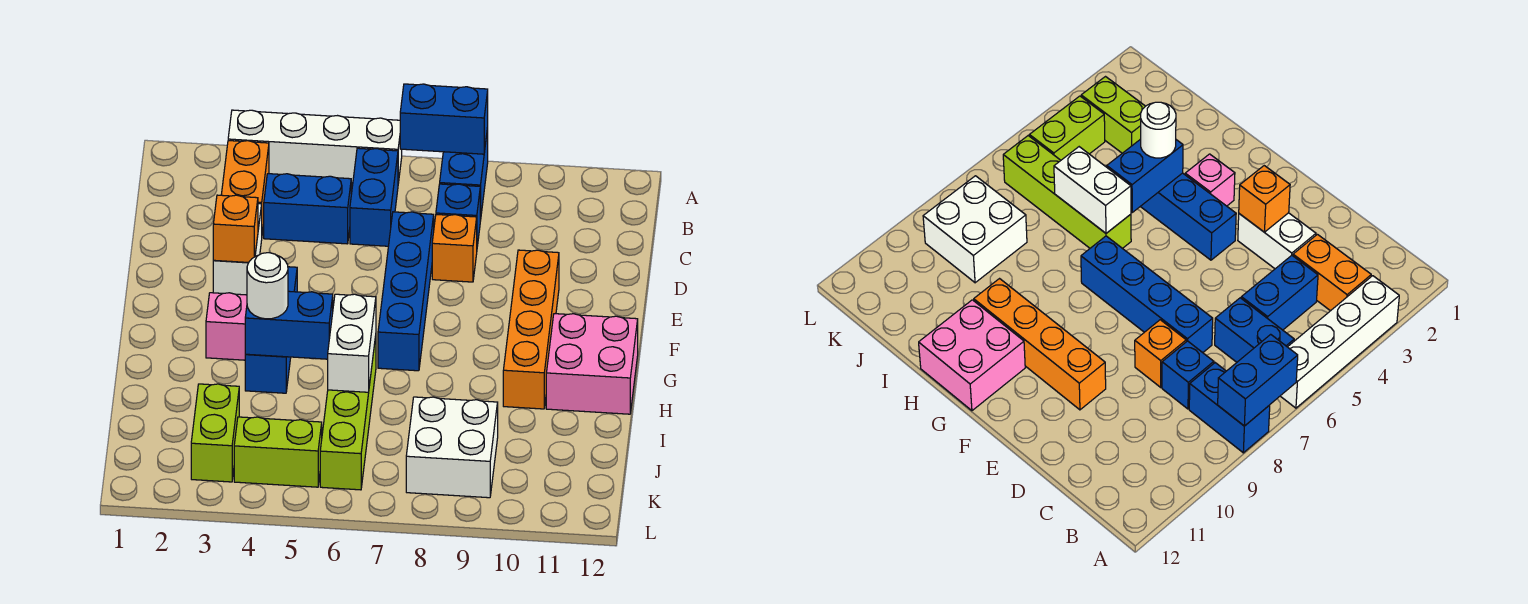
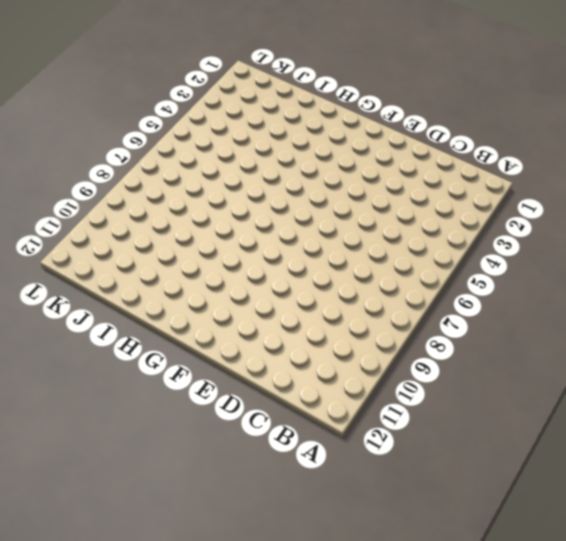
none -> white brick A3:A6 level 1
none -> blue brick A8:B8 level 1
none -> orange brick B3:C3 level 1

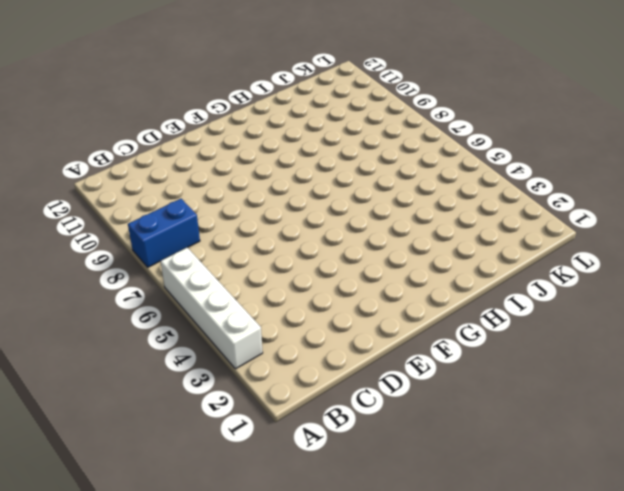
none -> orange brick B3:C3 level 1
none -> blue brick B6:C6 level 1
none -> blue brick C4:C5 level 1

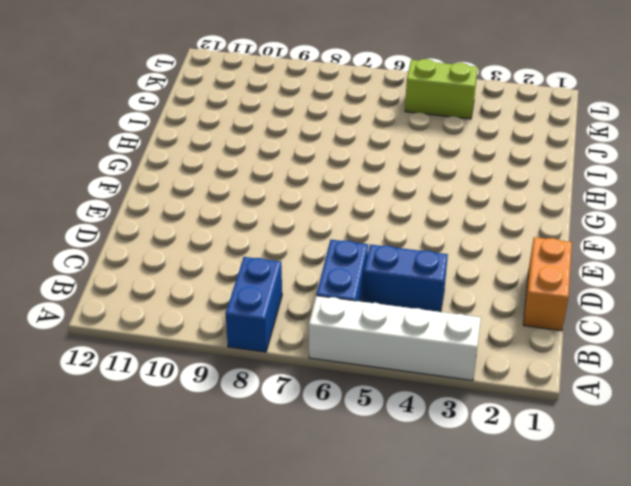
orange brick C1:D1 level 1 -> orange brick B3:C3 level 1
none -> blue brick C8 level 1
none -> white brick D3:E3 level 1
none -> blue brick D7:G7 level 1

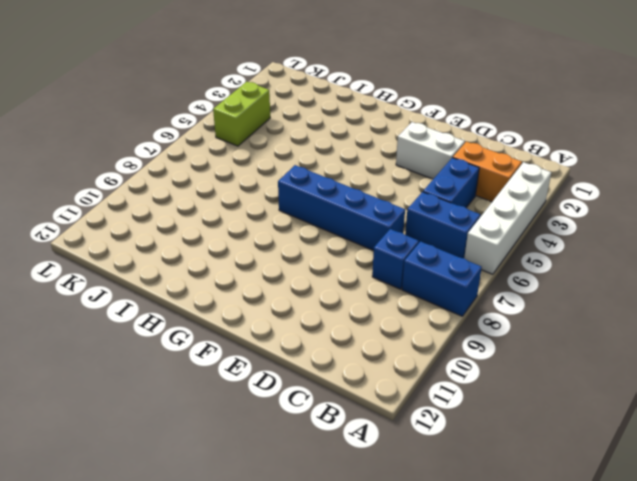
none -> orange brick D8 level 1
none -> orange brick E10:H10 level 1
none -> blue brick F4:H4 level 1

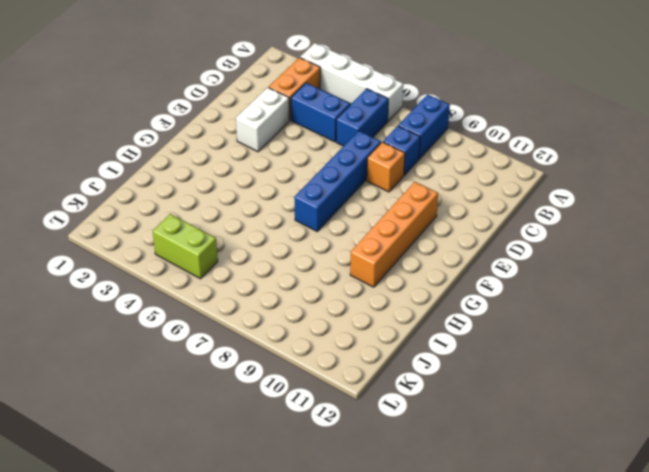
none -> blue brick F4:H4 level 1
none -> pink brick G3 level 1
none -> pink brick G11:H12 level 1

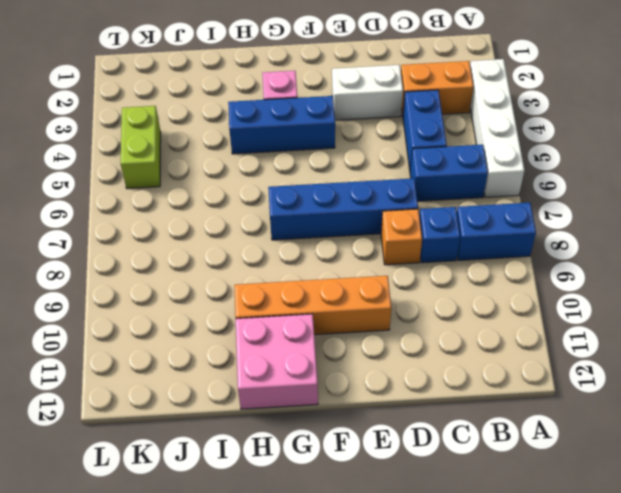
none -> lime brick H6:K6 level 1
none -> lime brick J3:K3 level 1
none -> white brick J8:K9 level 1

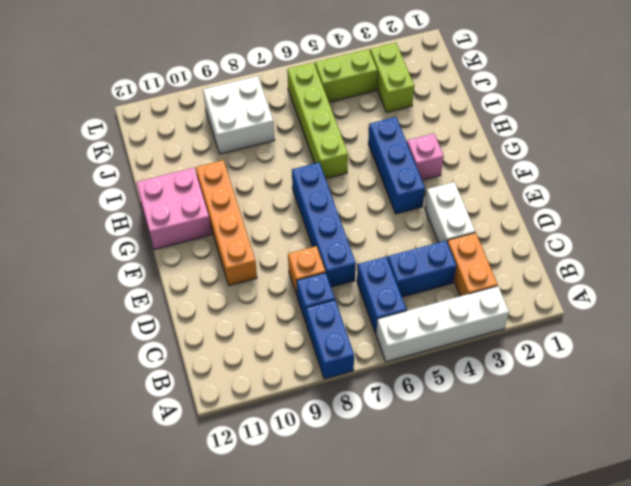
none -> blue brick A7:A8 level 2
none -> orange brick E3 level 2
none -> blue brick H4:H5 level 2

